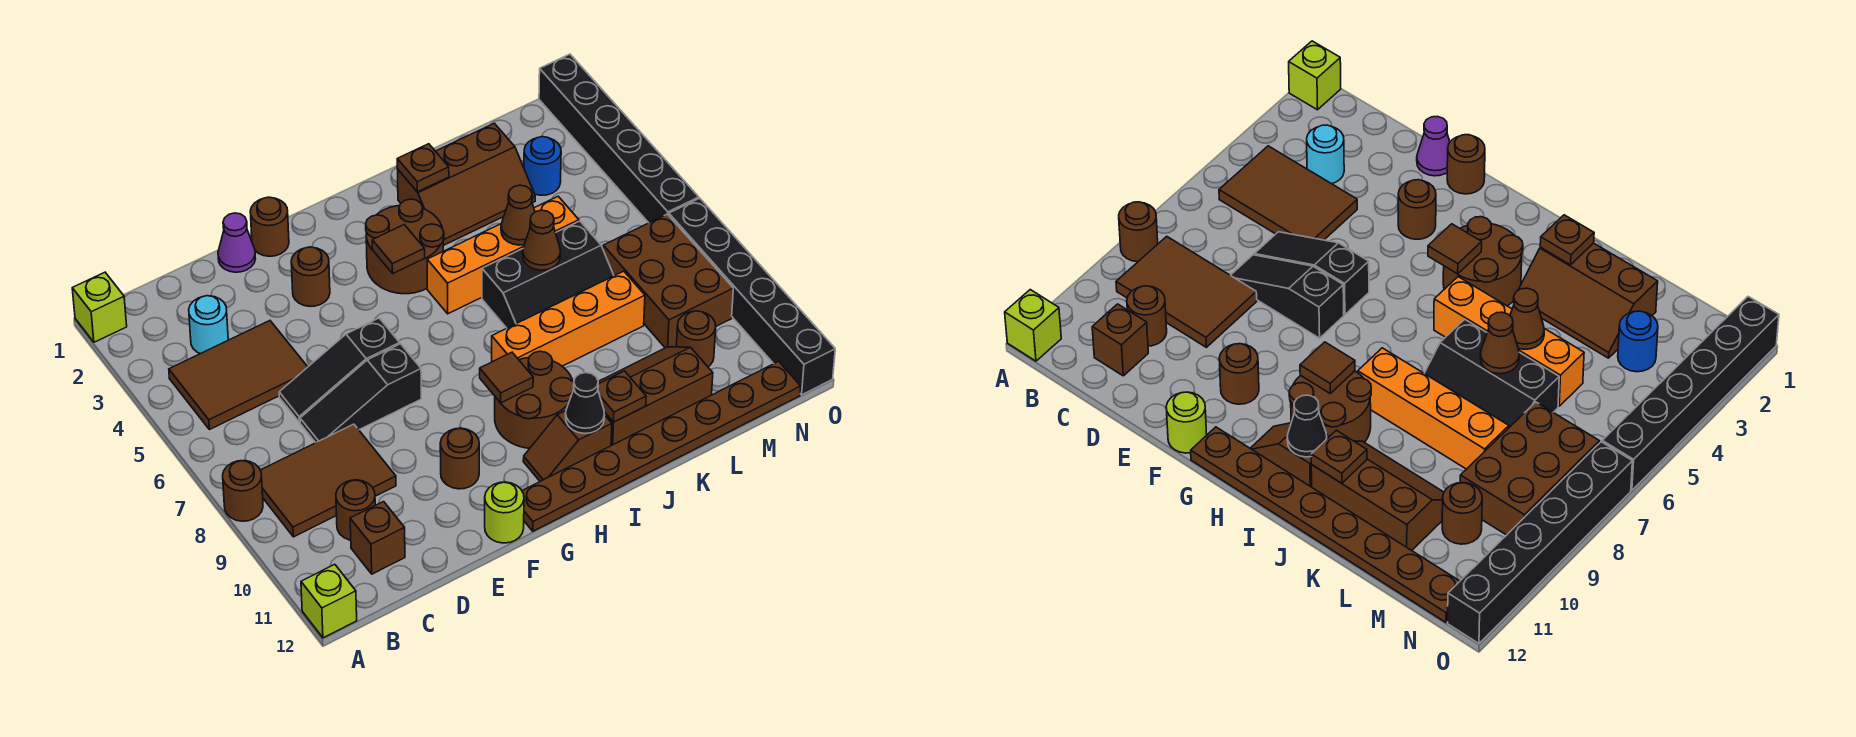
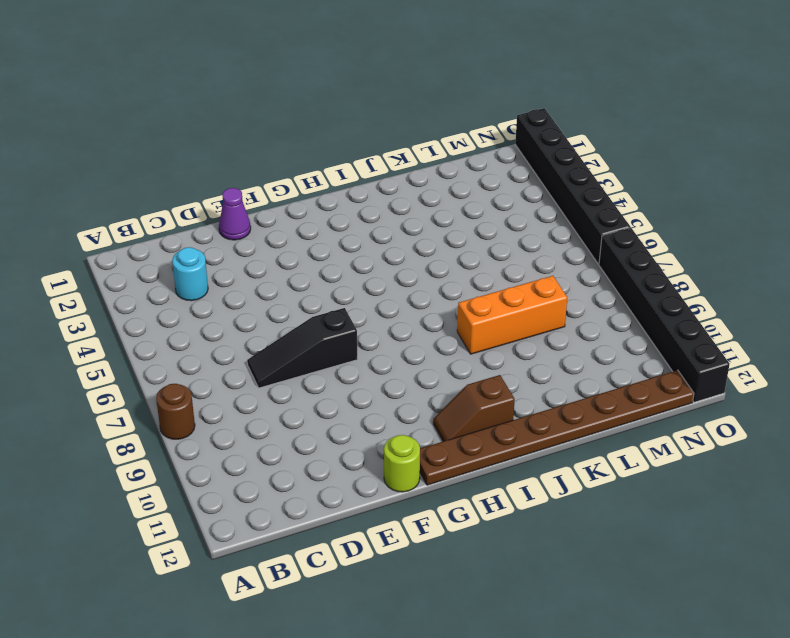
orange brick J8:L8 level 1 -> orange brick I8:L8 level 1
none -> lime brick A1 level 1
none -> lime brick A12 level 1
none -> brown tile B4:D5 level 1
none -> brown tile B8:D9 level 1

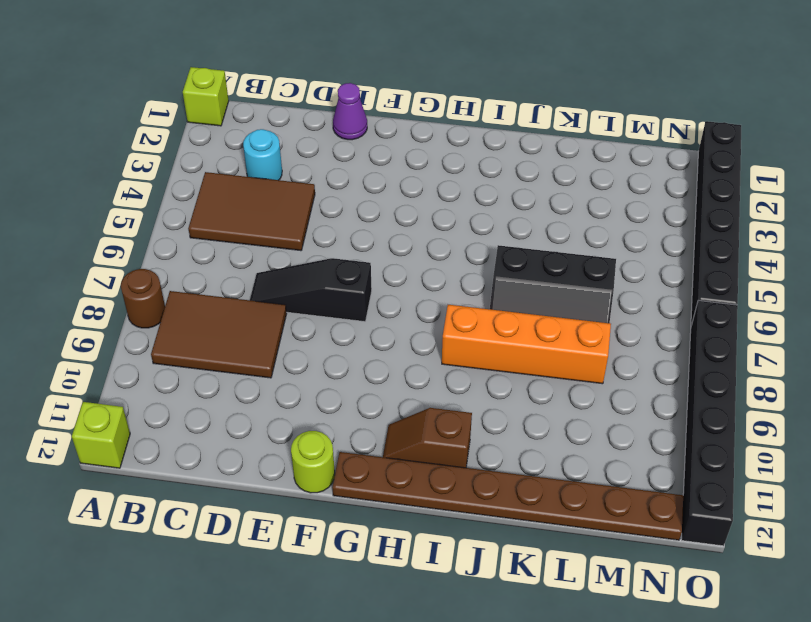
none -> brown round brick C10 level 1
none -> brown brick C11 level 1
none -> black slope D6:F6 level 1 top F
none -> brown round brick F1 level 1

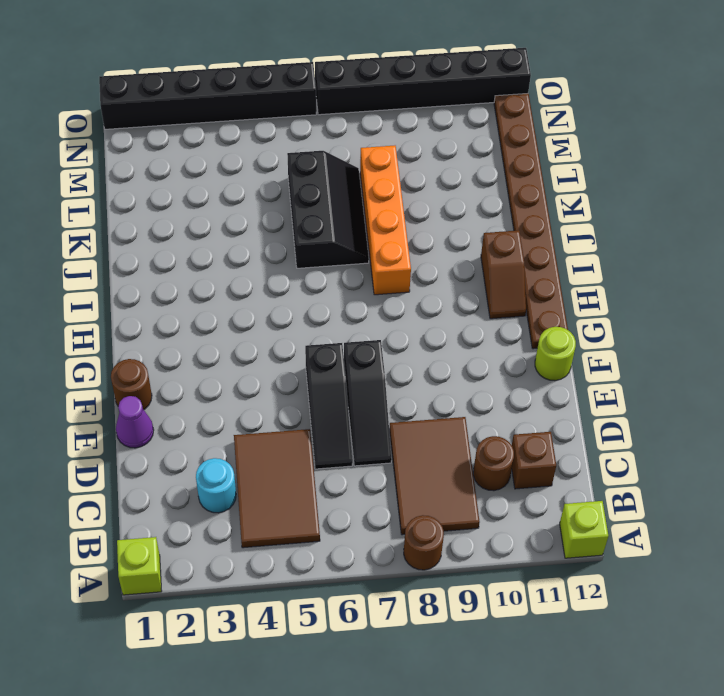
none -> brown round brick F3 level 1
none -> brown round brick F10 level 1
none -> brown round brick H3:I4 level 1
none -> brown round brick H9:I10 level 1

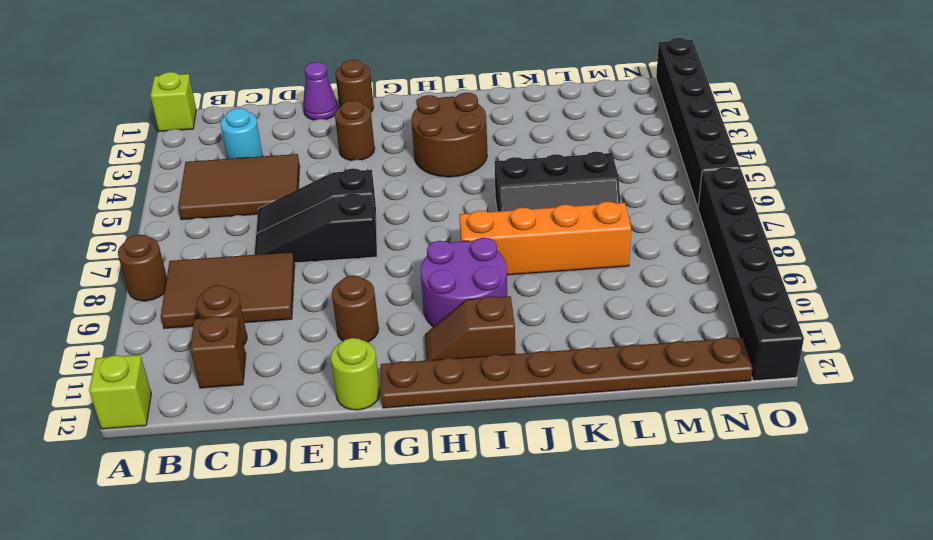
purple round brick H9:I10 level 1 -> brown round brick H9:I10 level 1
none -> orange brick I5:L5 level 1
none -> brown slope J2:L3 level 1 top 2
none -> brown slope J10:L11 level 1 top 11
none -> blue round brick M3 level 1

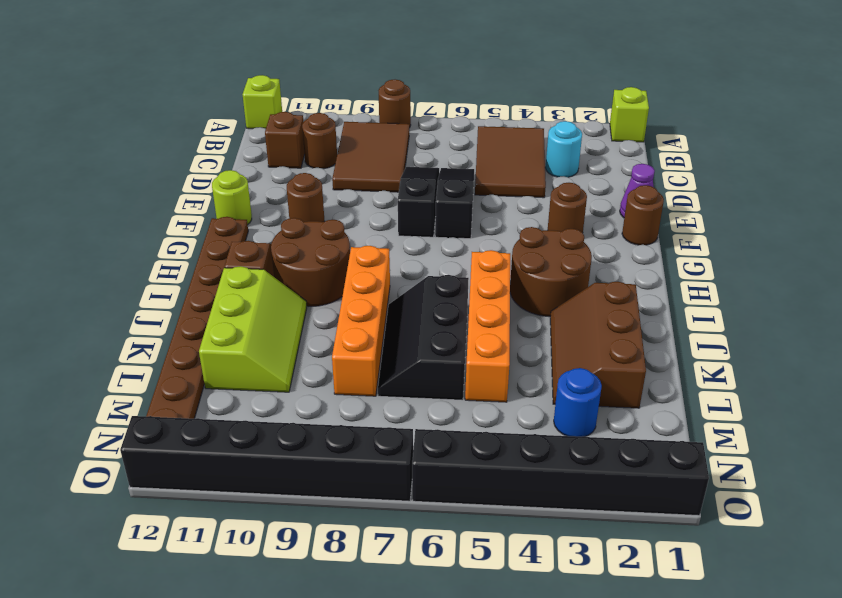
lime slope J10:L11 level 1 top 11 -> brown slope J10:L11 level 1 top 11
none -> brown brick M7:N9 level 1
none -> brown round brick M10 level 1
none -> brown tile H4 level 2
none -> brown tile H9 level 2

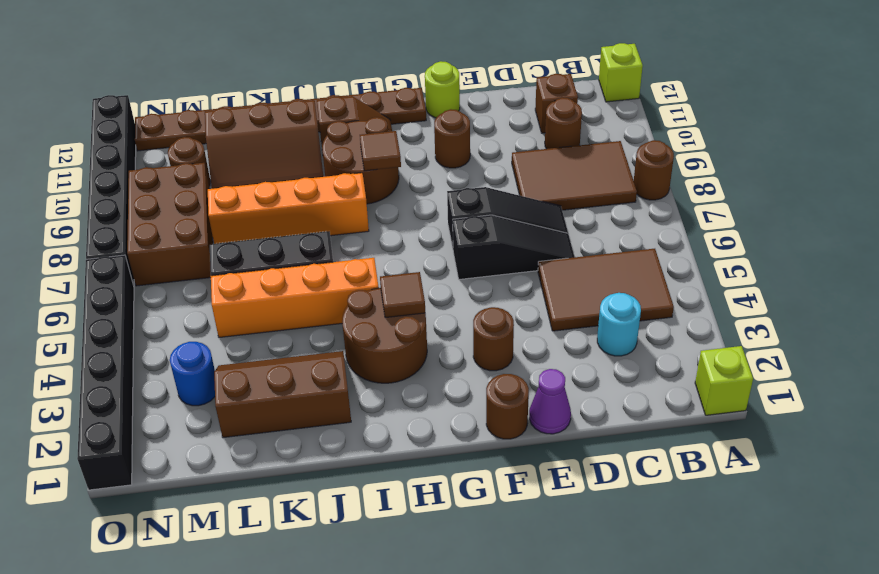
none -> black cone I11 level 2
none -> brown plate J2 level 2
none -> brown plate J11 level 2
none -> brown cone K5 level 2

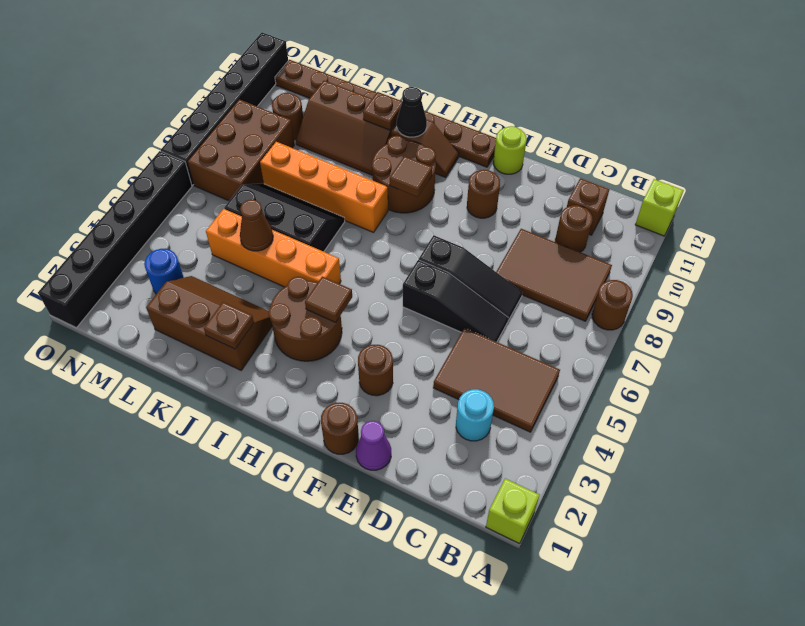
none -> brown cone K6 level 2

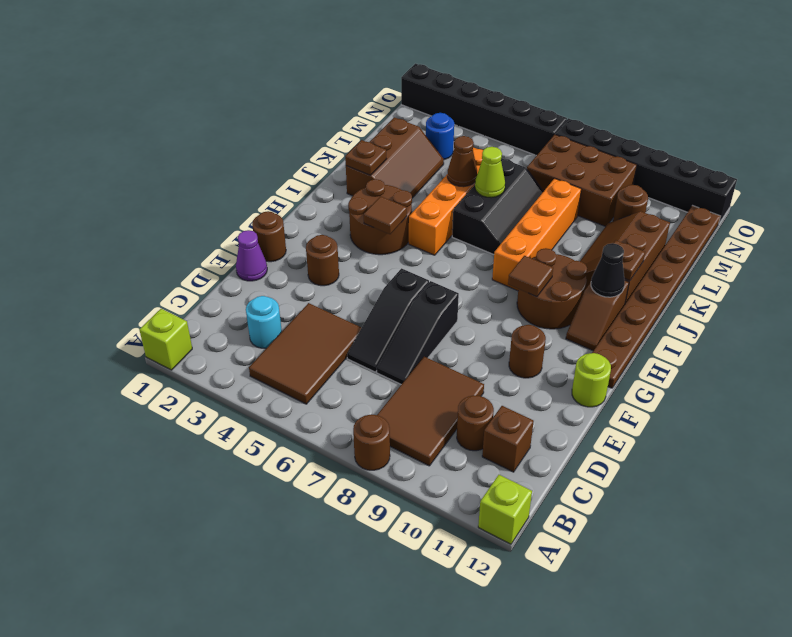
lime cone K6 level 2 -> brown cone K6 level 2

